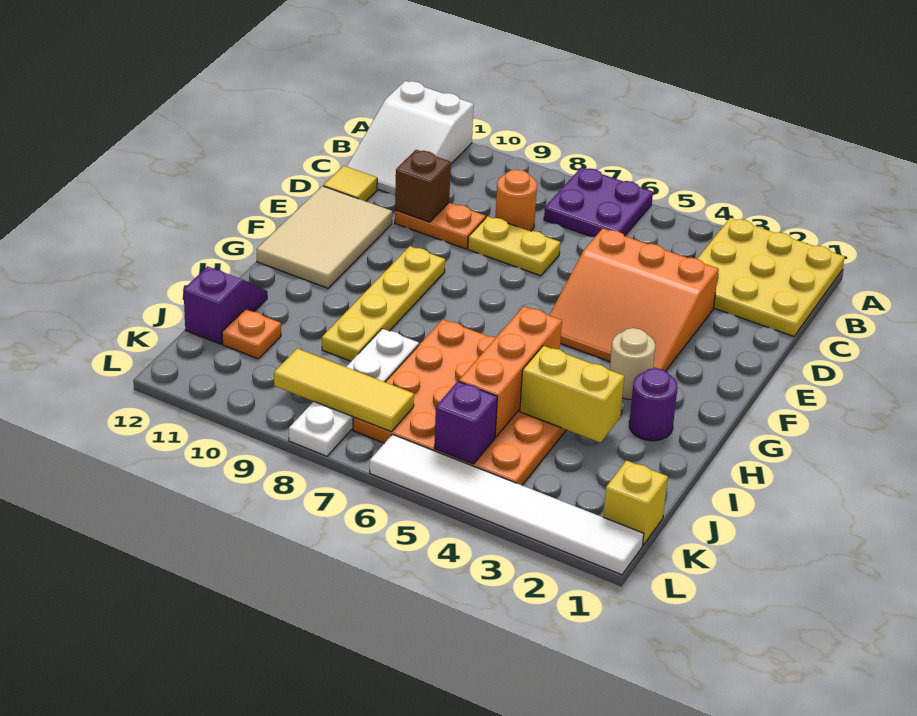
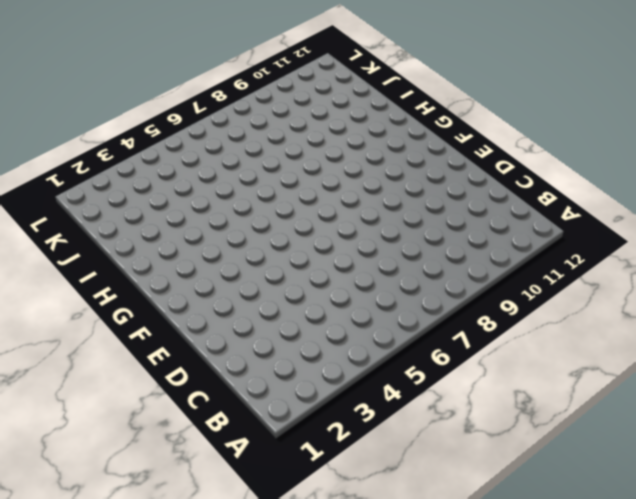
none -> yellow plate A1:C3 level 1
none -> purple plate A6:B7 level 1
none -> white slope A11:C12 level 1 top A

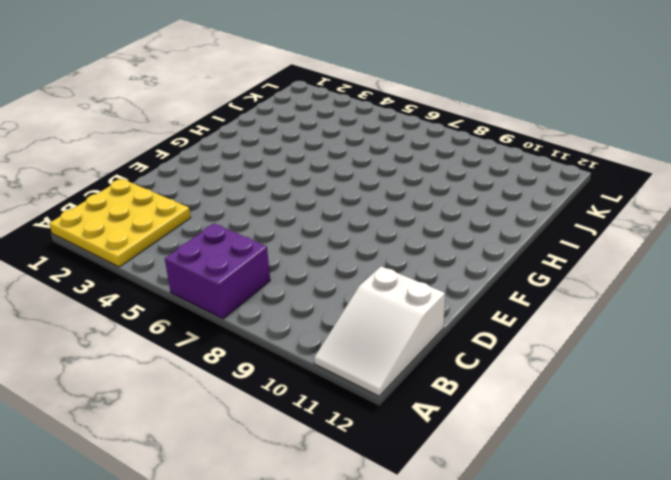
purple brick A6:B7 level 1 -> purple plate A6:B7 level 1
white slope A11:C12 level 1 top C -> white slope A11:C12 level 1 top A
none -> orange round brick C8 level 1
none -> orange slope D3:F5 level 1 top D
none -> yellow plate D7:D8 level 1

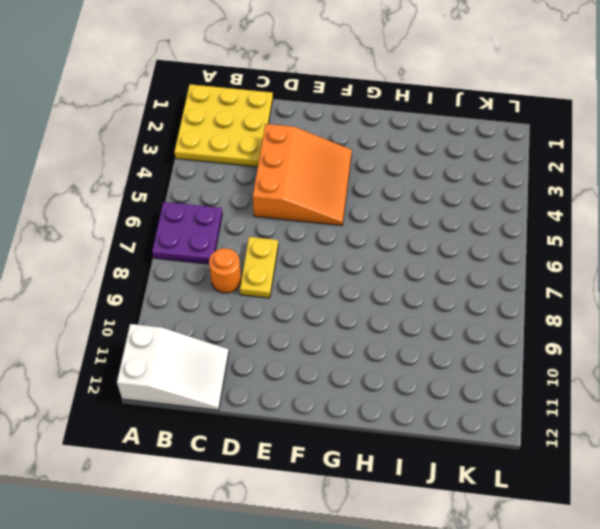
none -> orange plate D9:D10 level 1
none -> yellow tile D12 level 1
none -> tan tile E11:G12 level 1

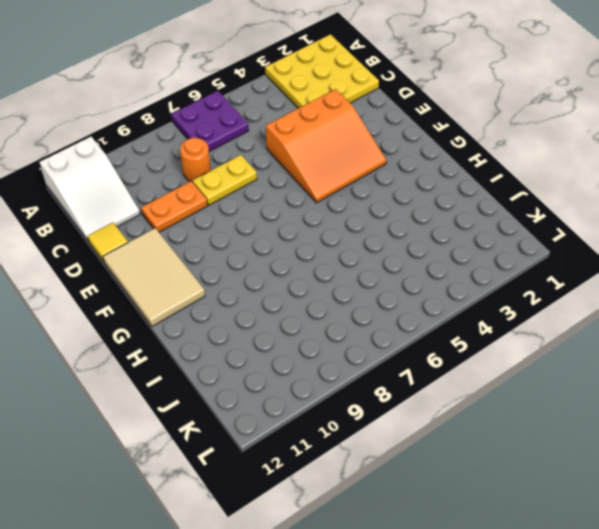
none -> yellow plate F9:I9 level 1
none -> tan round brick G3 level 1
none -> purple round brick H2 level 1

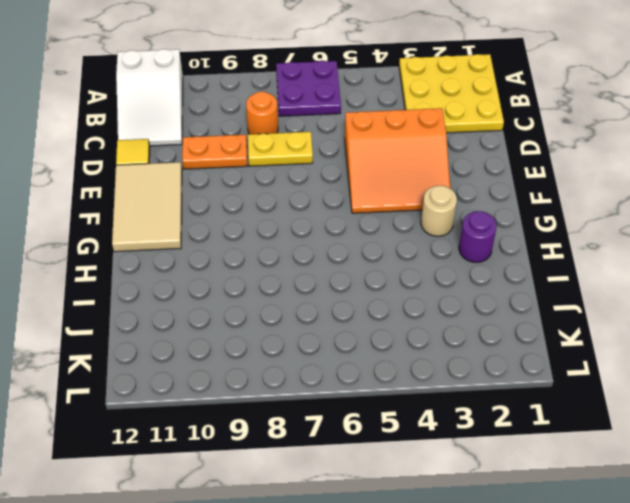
none -> yellow plate F9:I9 level 1
none -> orange plate H4:K7 level 1
none -> white plate I8:L8 level 1

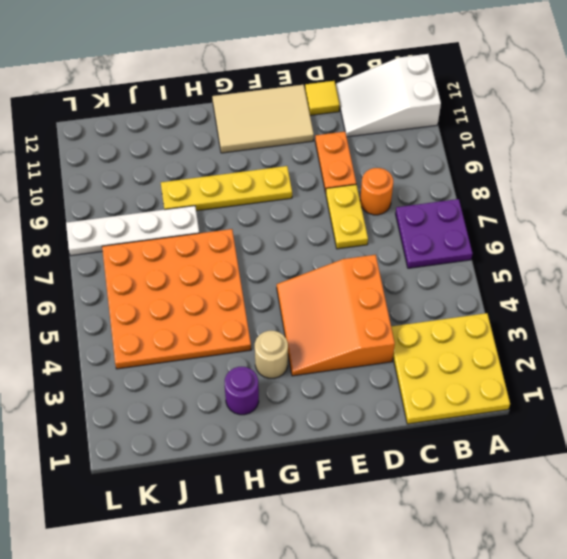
none -> purple slope I12:J12 level 1 top J
none -> orange plate J11 level 1
none -> yellow brick K1 level 1

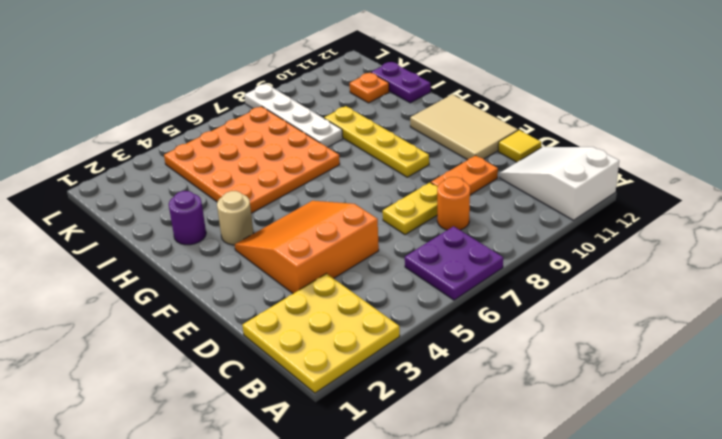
purple plate I12:J12 level 1 -> purple slope I12:J12 level 1 top J
none -> yellow brick K1 level 1
none -> white tile L1:L6 level 1
none -> brown brick D10 level 2

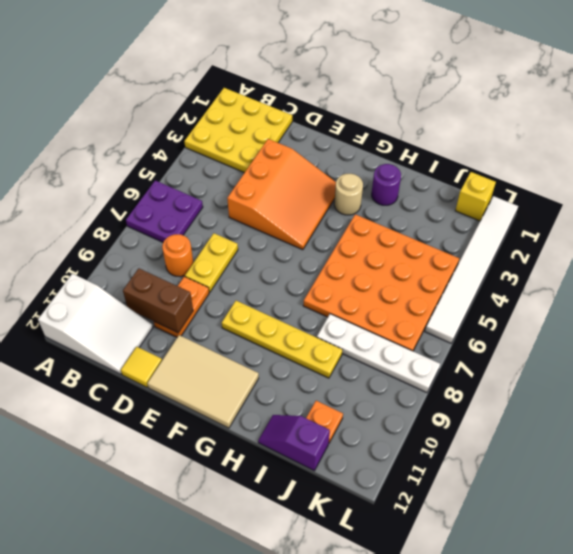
brown brick C10:D10 level 2 -> brown brick D10 level 2
none -> orange brick H5:J5 level 2
none -> yellow brick I3:I4 level 2
none -> purple brick K5 level 2

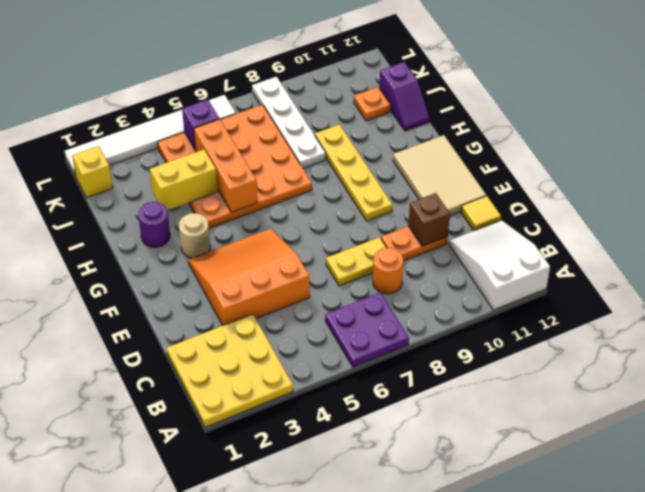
none -> yellow tile K7:K9 level 2

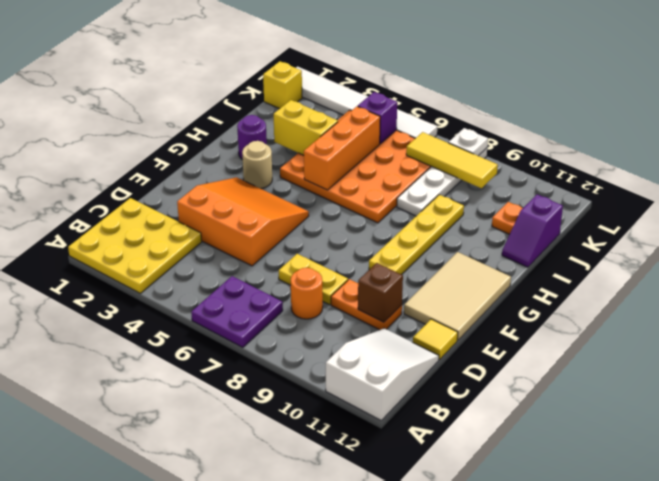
white plate L8 level 2 -> none

